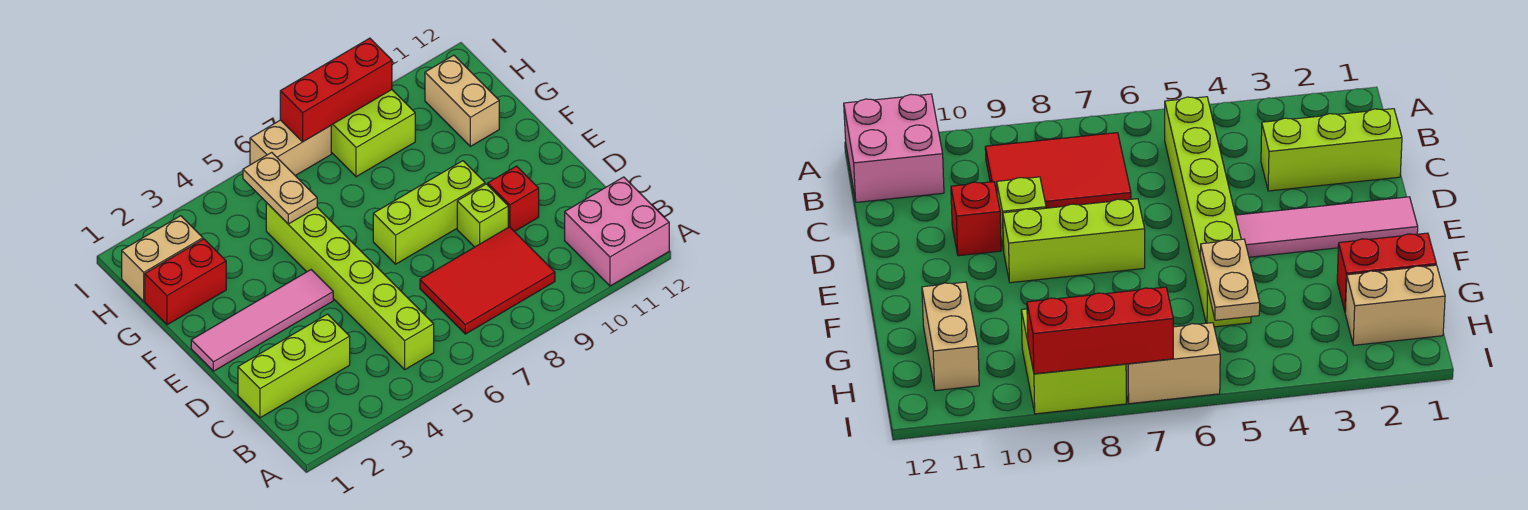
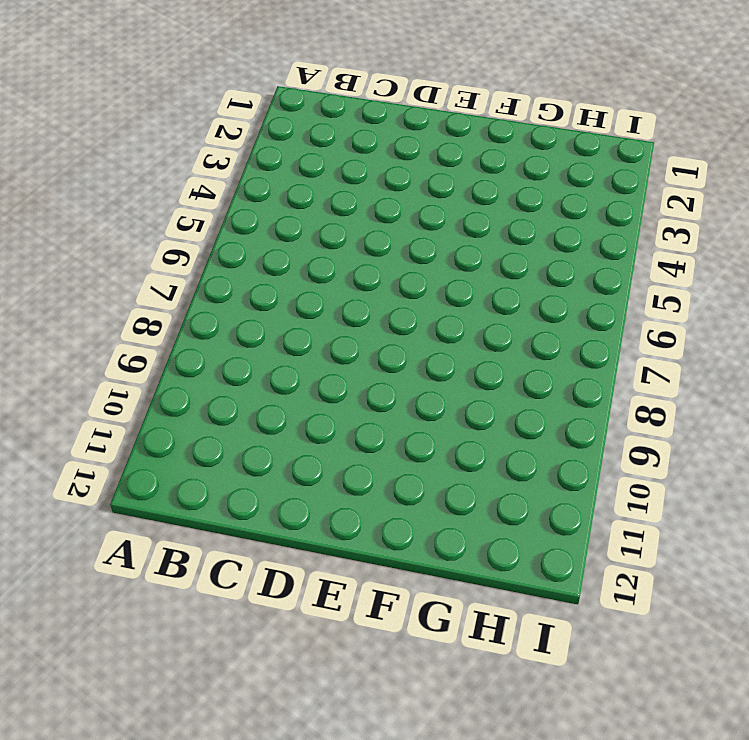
none -> pink brick A11:B12 level 1
none -> lime brick B5:G5 level 1
none -> red tile B7:C9 level 1

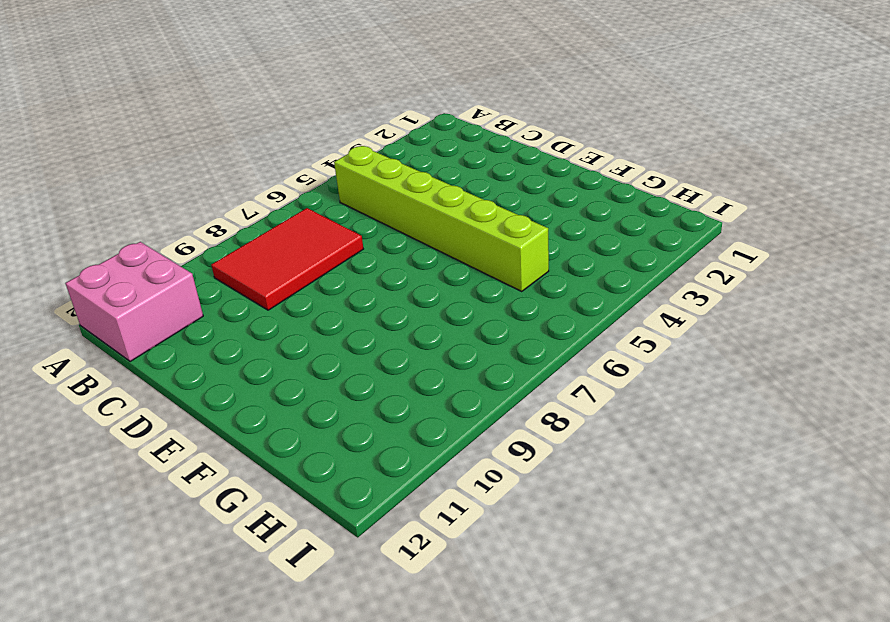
none -> lime brick C1:C3 level 1
none -> lime brick D9 level 1
none -> red brick D10 level 1

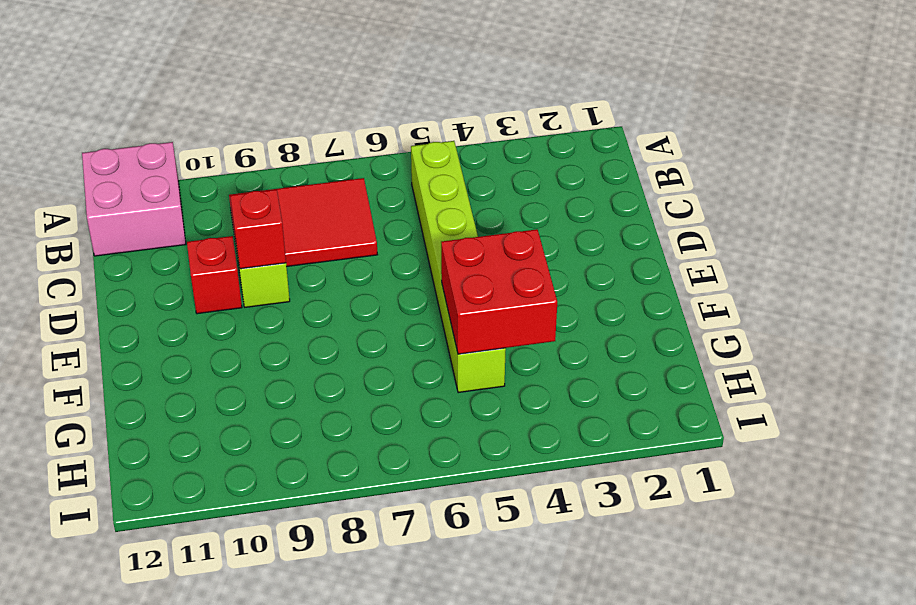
red brick D9 level 2 -> none
red brick F4:G5 level 2 -> tan plate G5:H5 level 2
none -> lime brick C1:C3 level 1
none -> pink tile E1:E4 level 1
none -> lime brick E7:E9 level 1

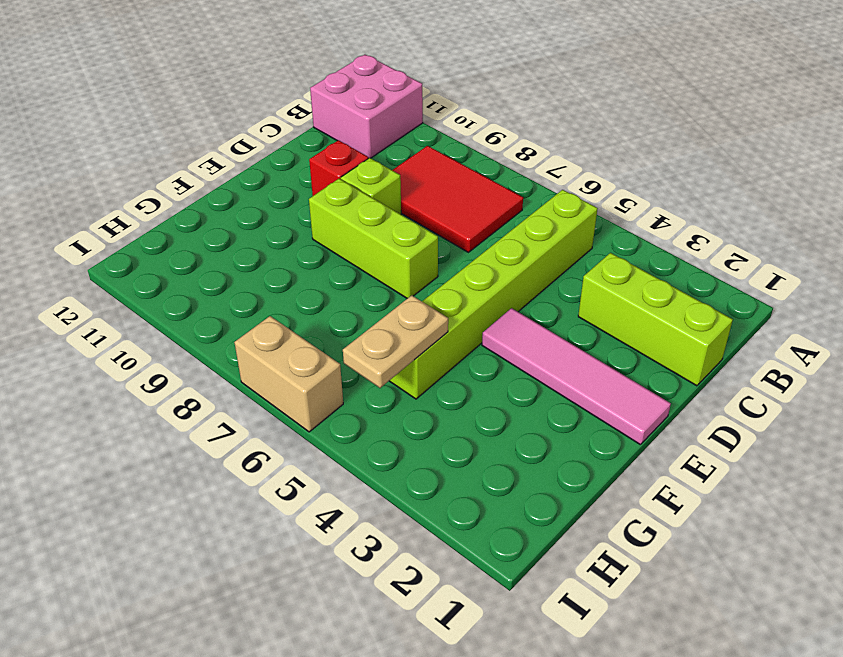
none -> red brick G1:G2 level 1
none -> tan brick G11:H11 level 1
none -> tan brick H1:H2 level 1

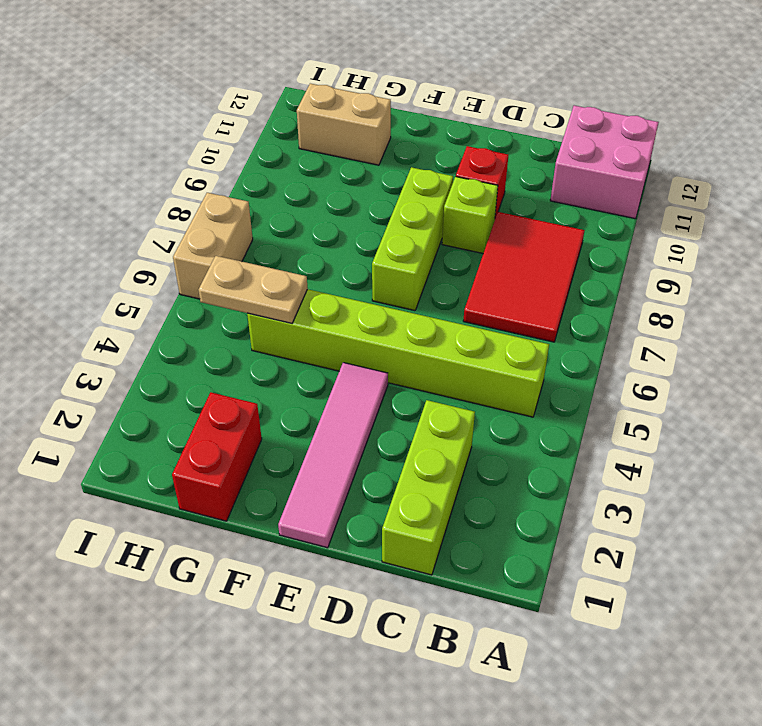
none -> tan brick H1:H2 level 1
none -> lime brick H8:I9 level 1
none -> red brick I7:I9 level 2

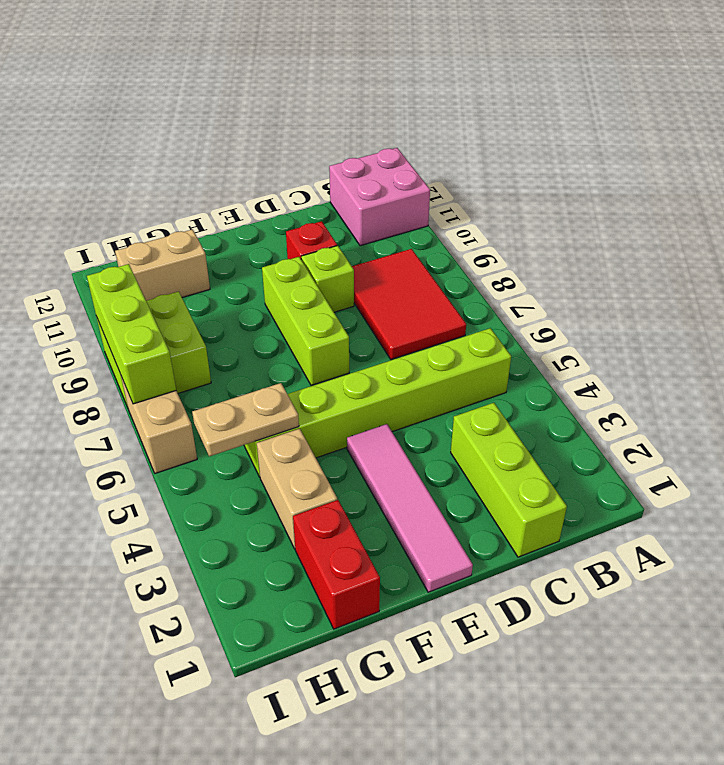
tan brick G3:G4 level 1 -> tan brick H1:H2 level 1
lime brick I7:I9 level 2 -> red brick I7:I9 level 2

